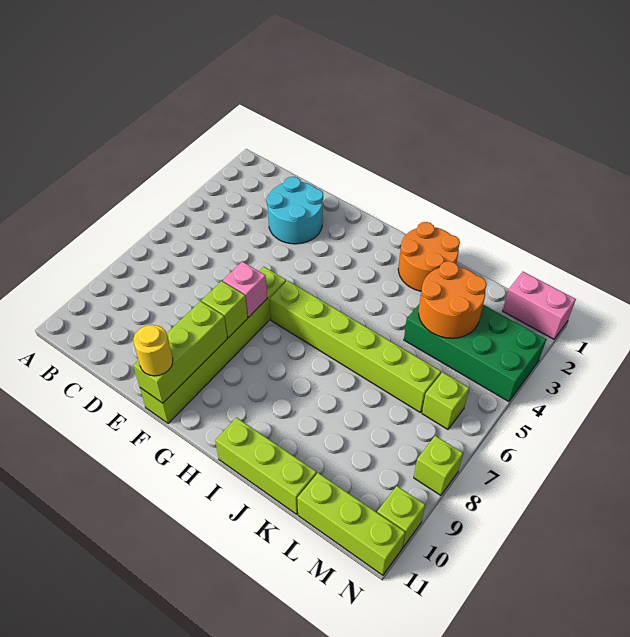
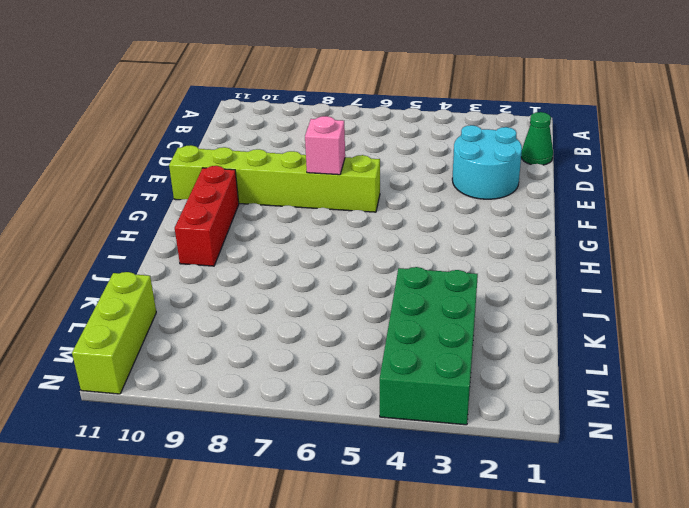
green cone C1 level 1 -> none
red brick G10:I10 level 1 -> none
none -> lime brick G6:L6 level 1
none -> orange round brick I1:J2 level 1
none -> lime brick I11:K11 level 1

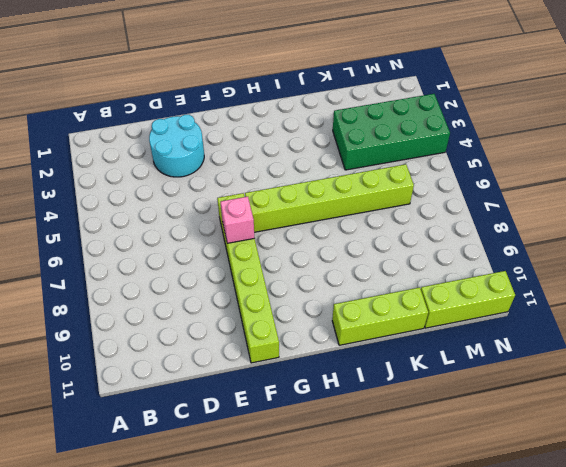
none -> orange round brick I1:J2 level 1
none -> pink brick M1:N1 level 1
none -> lime brick M6 level 1

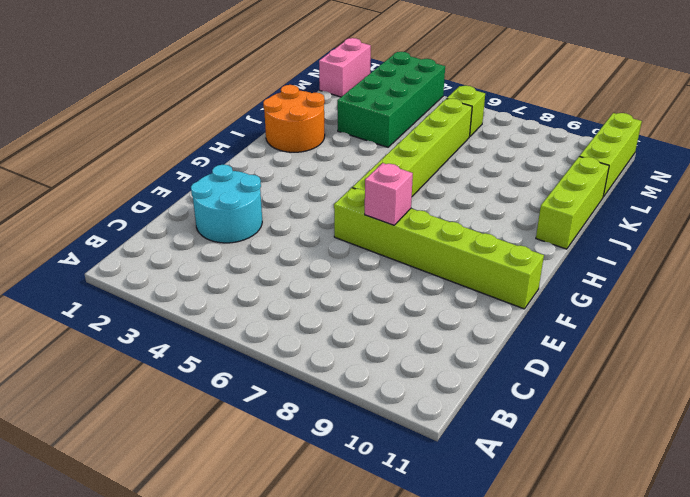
none -> lime brick N8 level 1
none -> lime brick N10 level 1
none -> lime brick F8 level 2

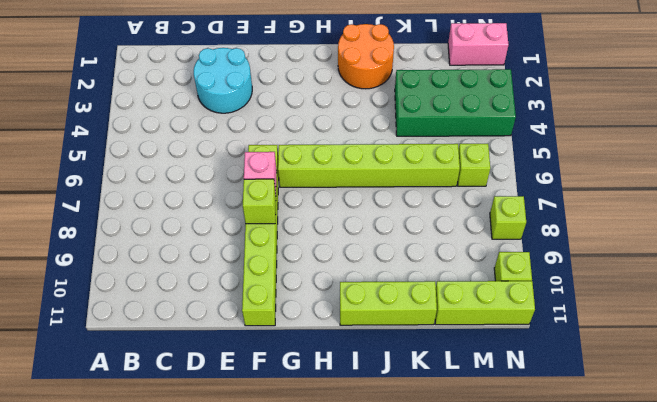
none -> lime brick F9:F11 level 2
none -> orange round brick K3:L4 level 2
none -> yellow round brick F11 level 3

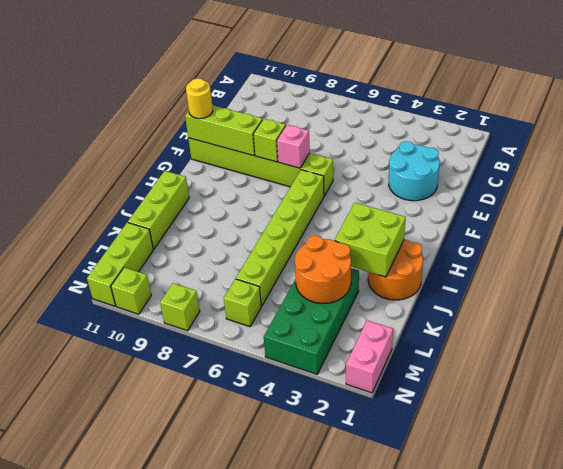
lime brick I2:J3 level 2 -> none

